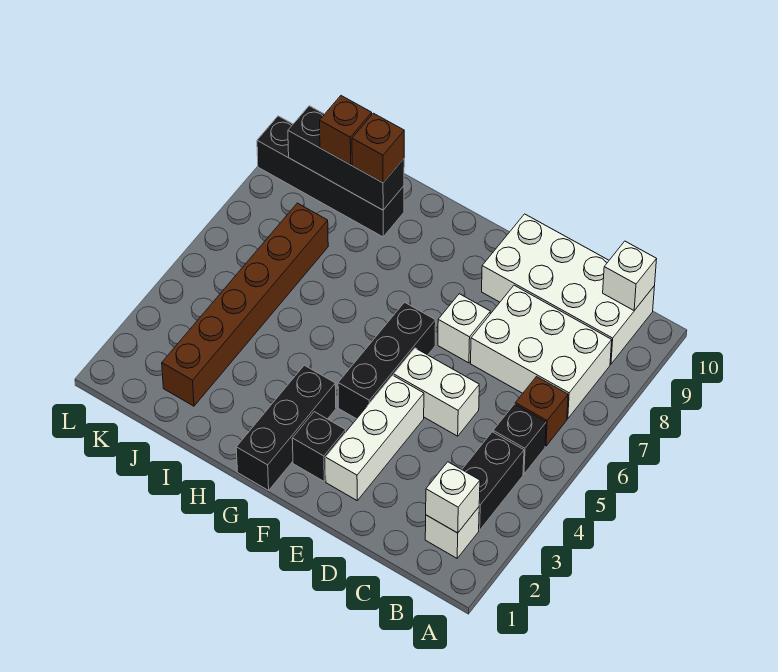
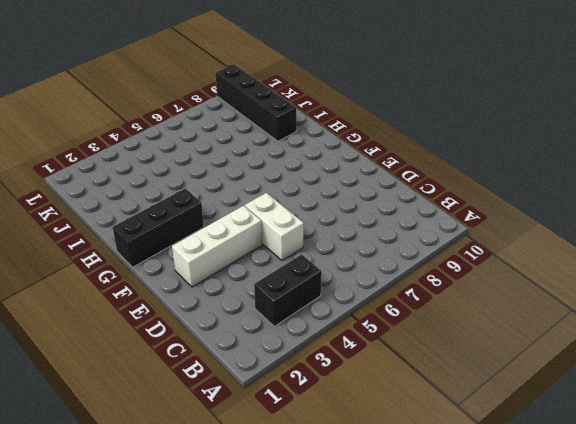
none -> white brick B2 level 1
none -> black brick B5 level 1
none -> brown brick B6 level 1

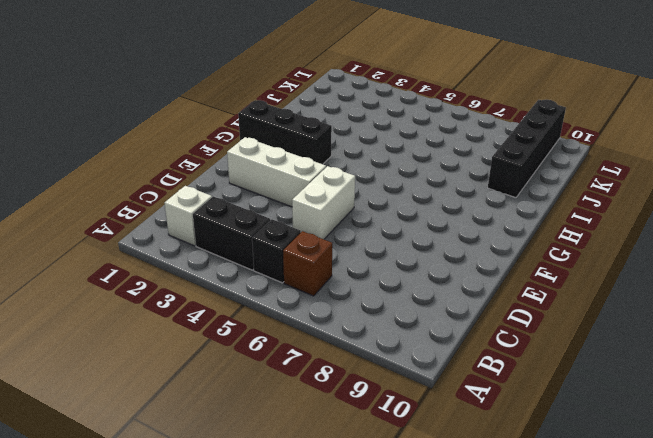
none -> white brick B7:D8 level 1
none -> white brick B9:E10 level 1
none -> white brick E7 level 1

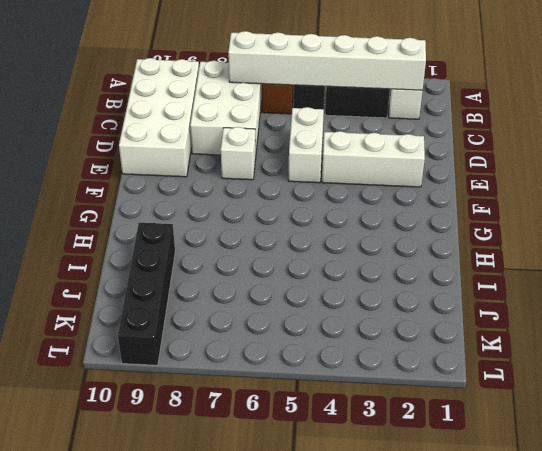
white brick B2:B7 level 2 -> white brick B2 level 2
none -> black brick F2 level 1
none -> black brick F4:F6 level 1
none -> black brick G1:G3 level 1

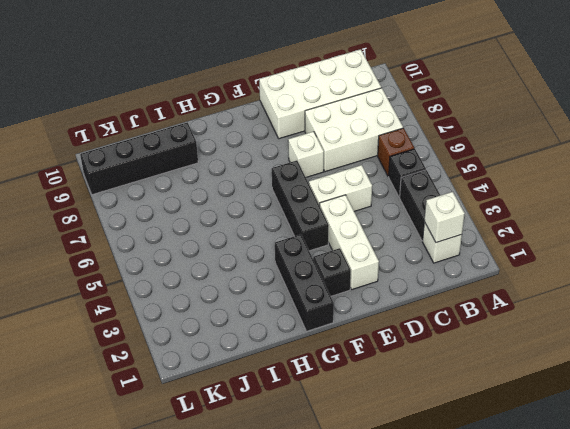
none -> brown brick J2:J7 level 1
none -> white brick B10 level 2
none -> black brick I9:K9 level 2

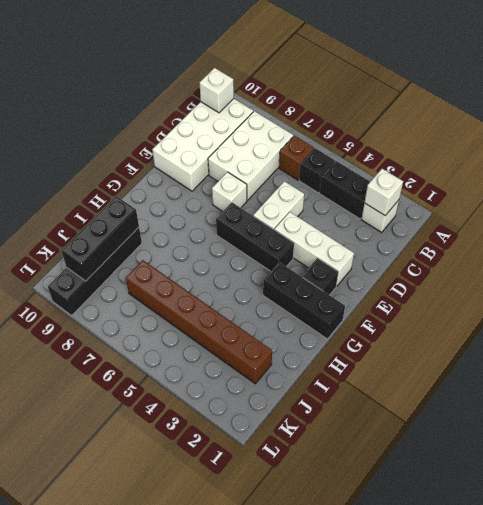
none -> brown brick I9 level 3
none -> brown brick J9 level 3

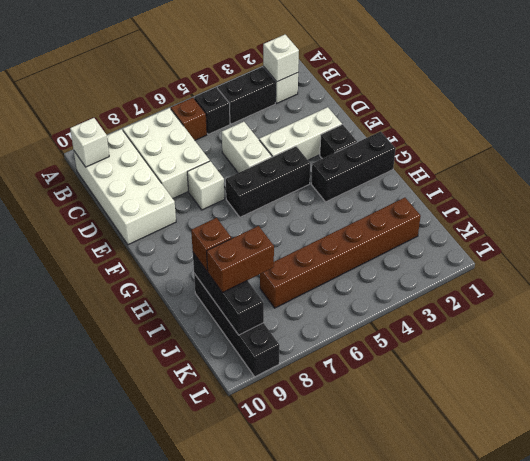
brown brick J8:J9 level 3 -> brown brick J9 level 3

